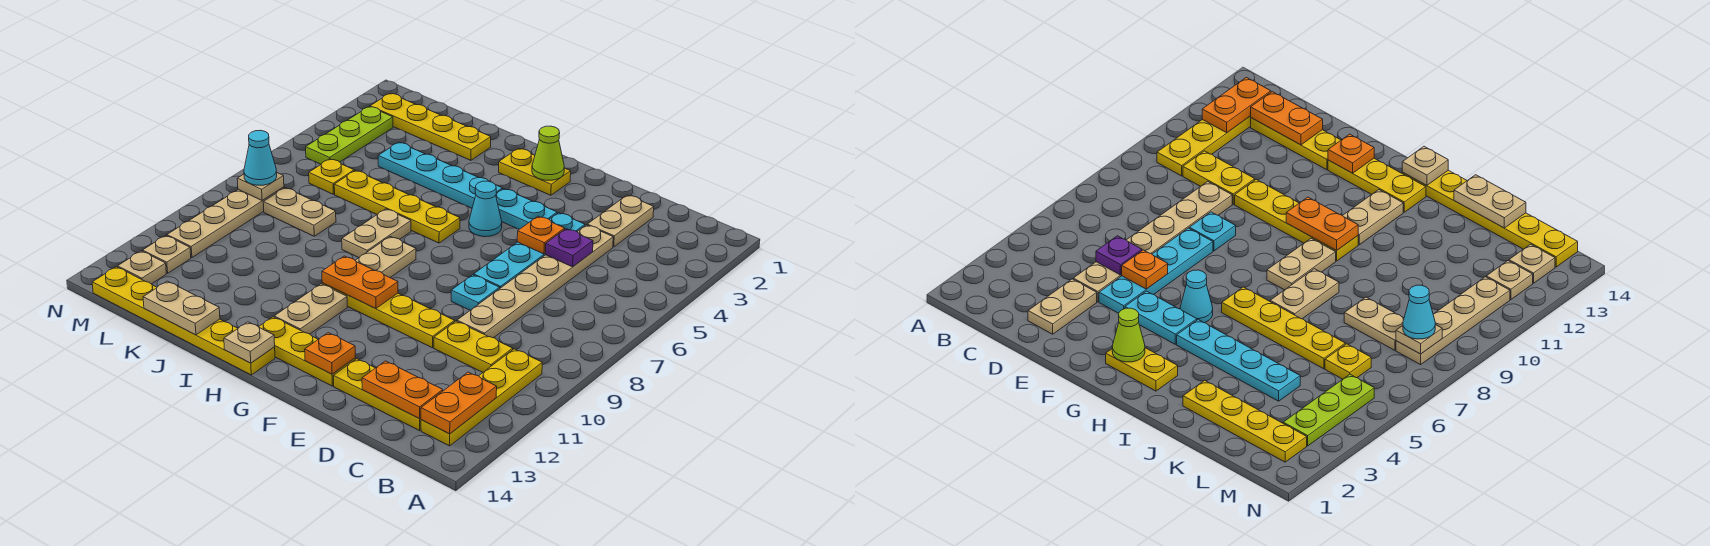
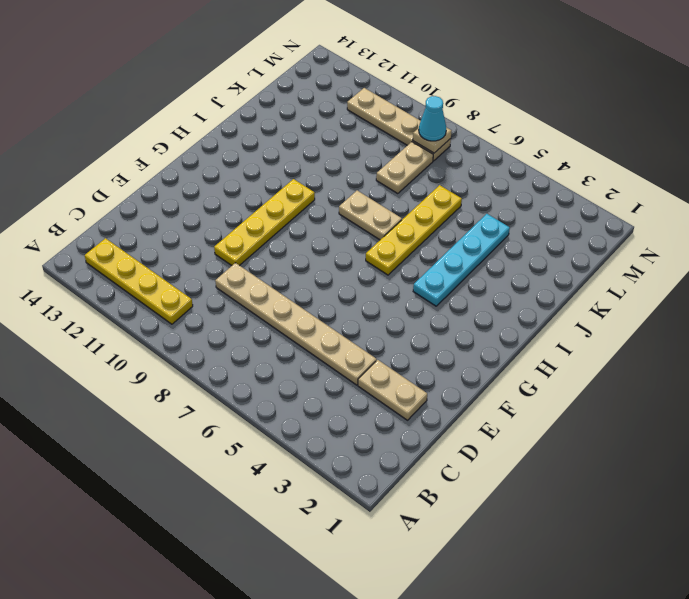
none -> yellow plate C10:D10 level 1
none -> yellow plate C13:E13 level 1
none -> cyan plate E4:E7 level 1
none -> cyan plate E8 level 1

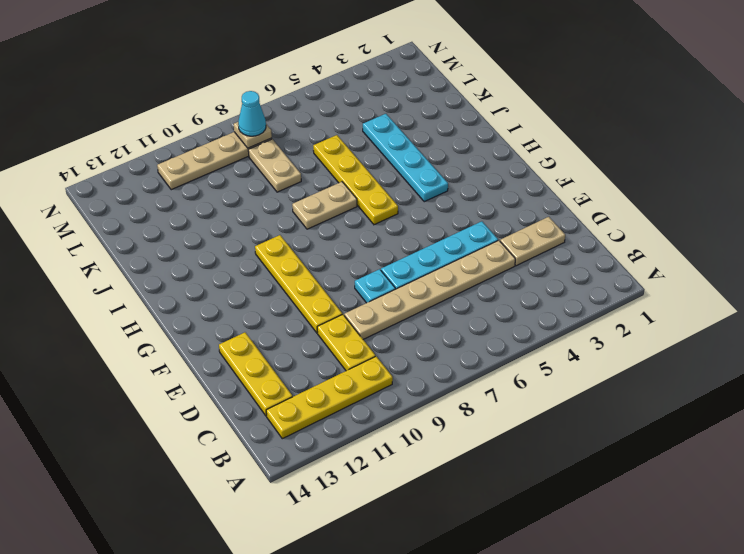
none -> cyan plate F4:G4 level 1
none -> yellow plate F13:H13 level 1
none -> yellow plate G2:H2 level 1
none -> cyan cone G5 level 1

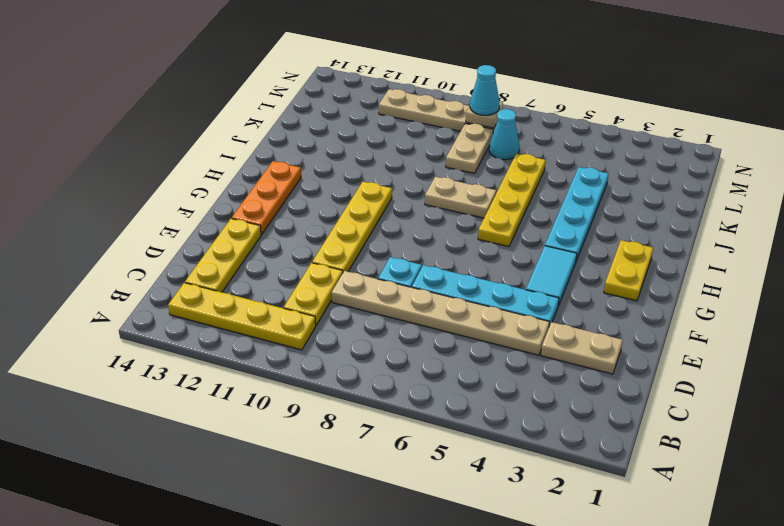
cyan tile F4:G4 level 1 -> cyan plate F4:G4 level 1
orange plate F13:H13 level 1 -> yellow plate F13:H13 level 1
cyan cone L7 level 1 -> cyan cone G5 level 1
none -> tan plate H8:H9 level 1
none -> tan plate H11:H12 level 1
none -> yellow plate H14:M14 level 1
none -> yellow plate J2:M2 level 1

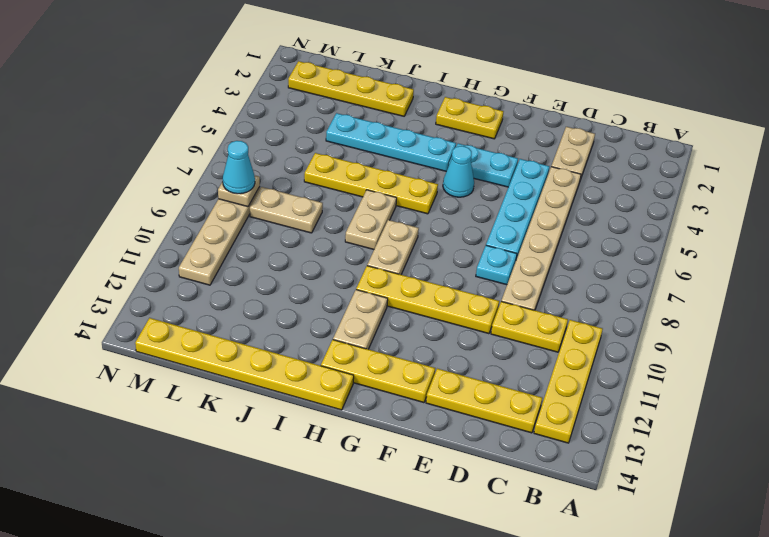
none -> yellow plate L6 level 1
none -> lime plate M3:M5 level 1
none -> tan plate M12 level 1
none -> tan plate M13 level 1

